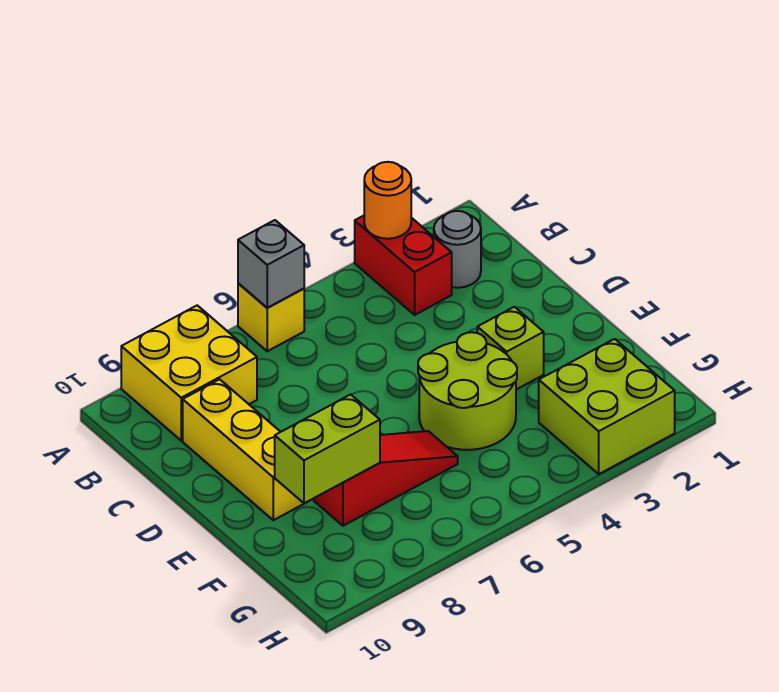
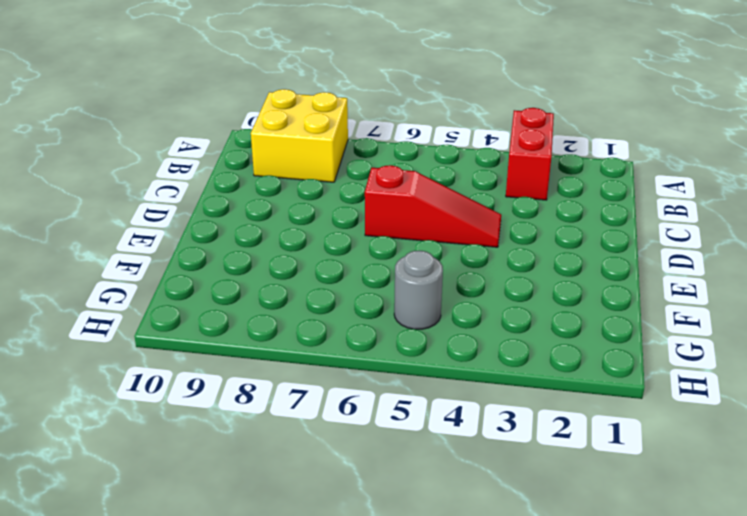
red slope D4:D6 level 1 top 6 -> red slope F6:F8 level 1 top 8
grey round brick G5 level 1 -> grey round brick B2 level 1
none -> yellow brick A6 level 1
none -> yellow brick C9:E9 level 1
none -> lime brick E3 level 1

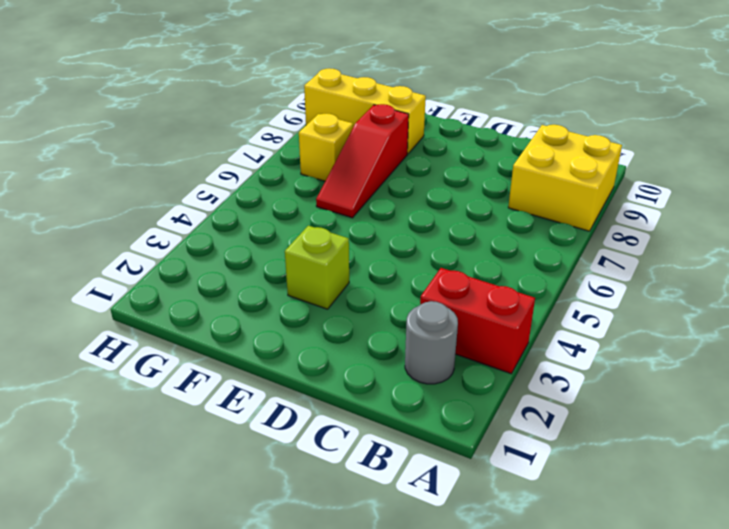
yellow brick F9:H9 level 1 -> yellow brick C9:E9 level 1
yellow brick G7 level 1 -> yellow brick A6 level 1
none -> lime round brick E4:F5 level 1
none -> lime brick G2:H3 level 1
none -> orange round brick A3 level 2

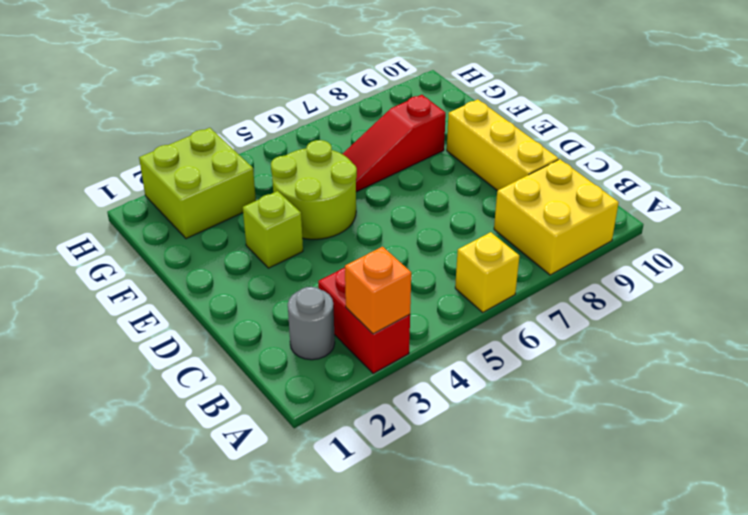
orange brick A3 level 2 -> orange round brick A3 level 2
none -> grey brick A6 level 2
none -> lime brick F8:F9 level 2

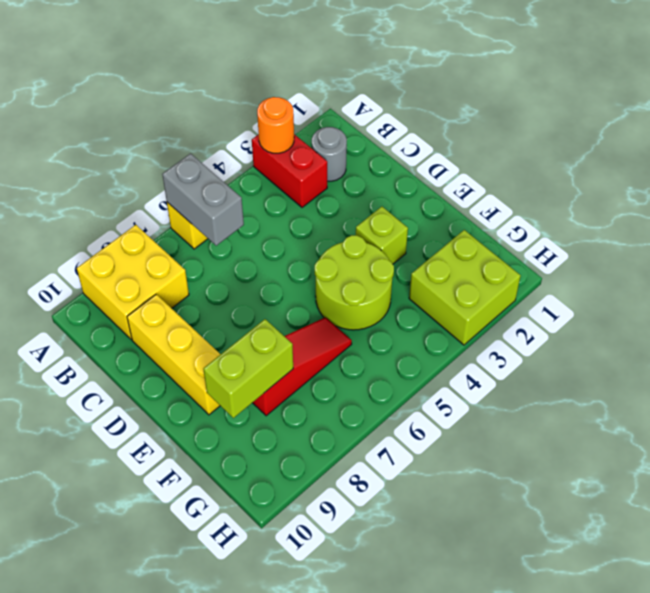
grey brick A6:B6 level 2 -> grey brick A6 level 2

